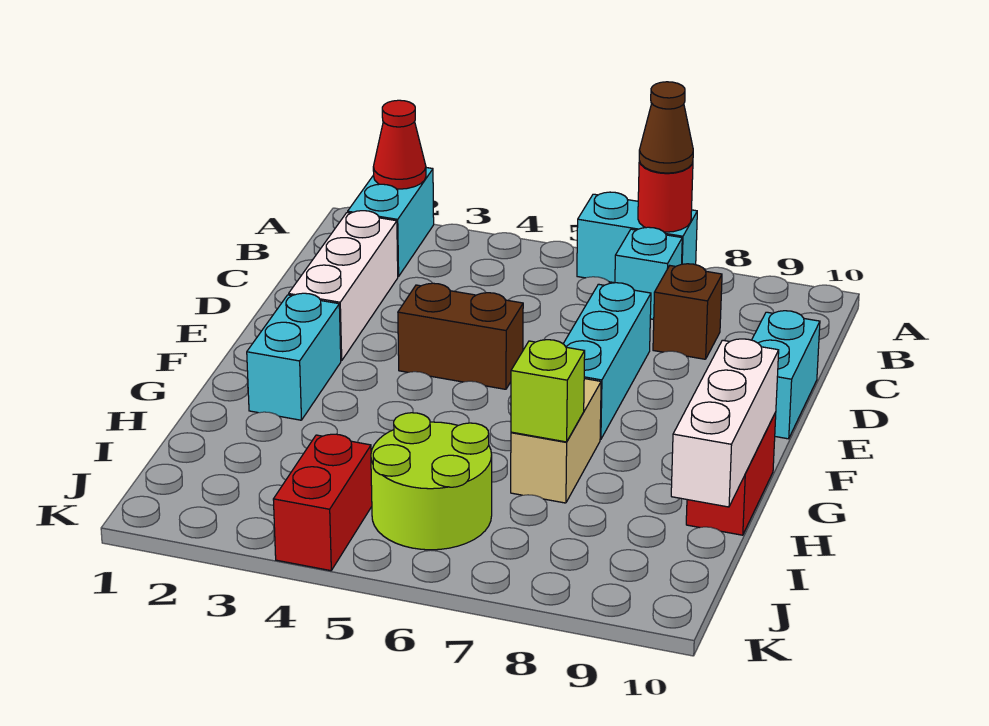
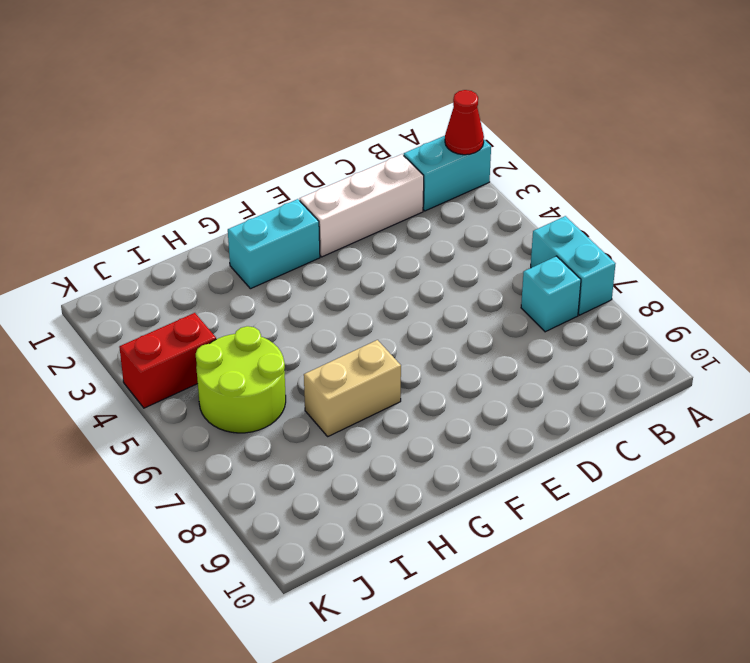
none -> brown brick C8 level 1
none -> cyan brick D7:F7 level 1
none -> cyan brick D10:E10 level 1

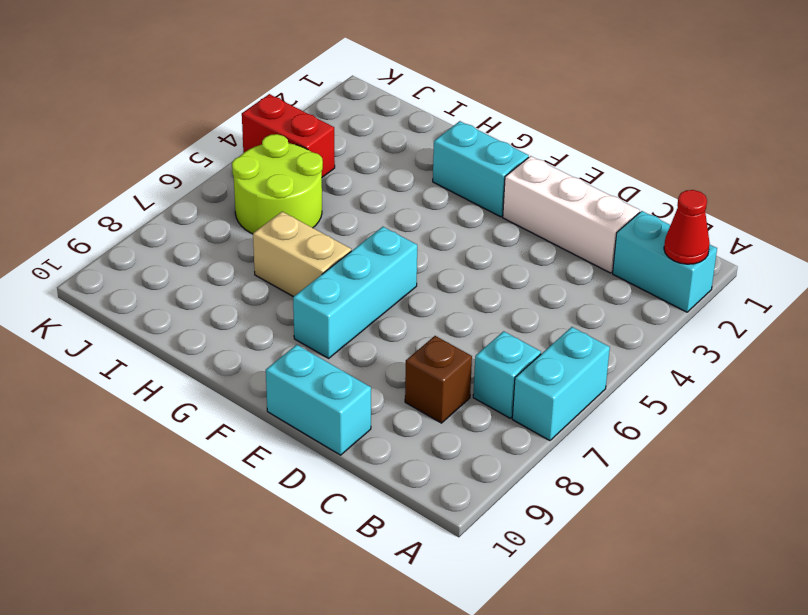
cyan brick F6:F8 level 1 -> cyan brick D7:F7 level 1
none -> brown brick E4:E5 level 1
none -> red brick G10:H10 level 1
none -> red round brick A7 level 2

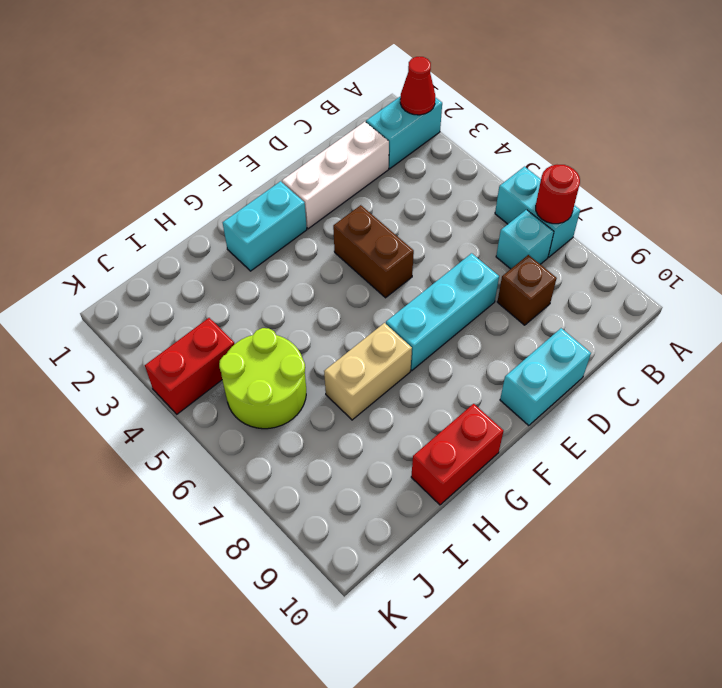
none -> white brick G10:I10 level 2
none -> lime brick H7 level 2
none -> brown cone A7 level 3

